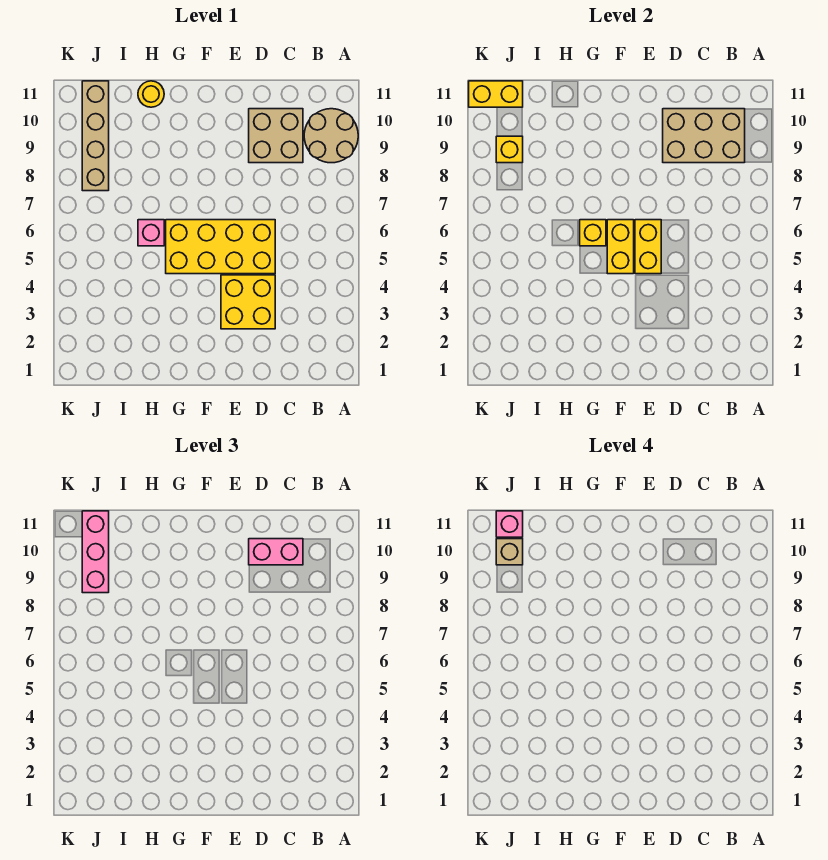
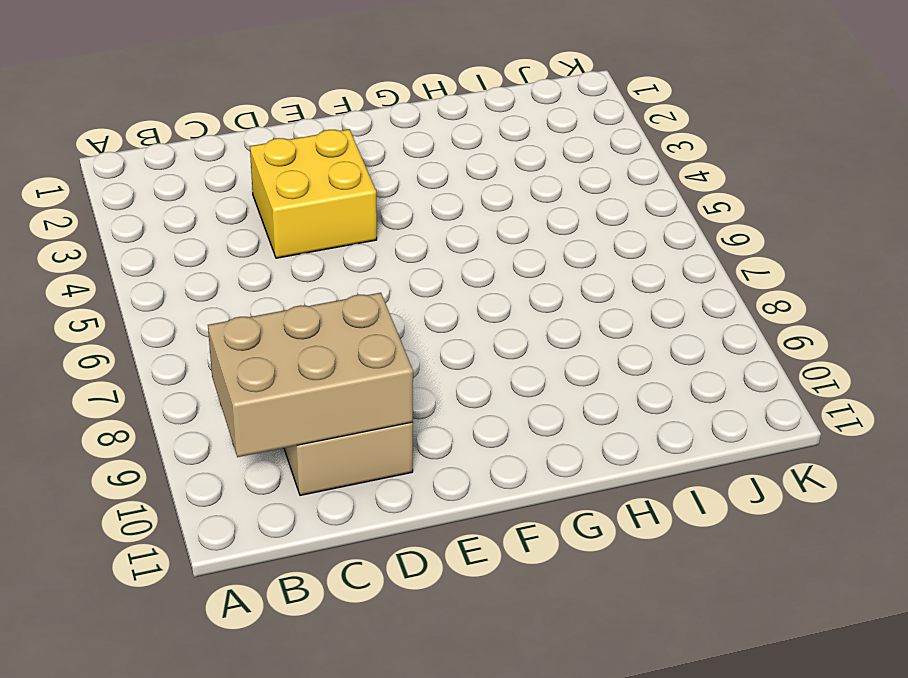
none -> tan round brick A9:B10 level 1
none -> yellow brick D5:G6 level 1
none -> pink brick H6 level 1

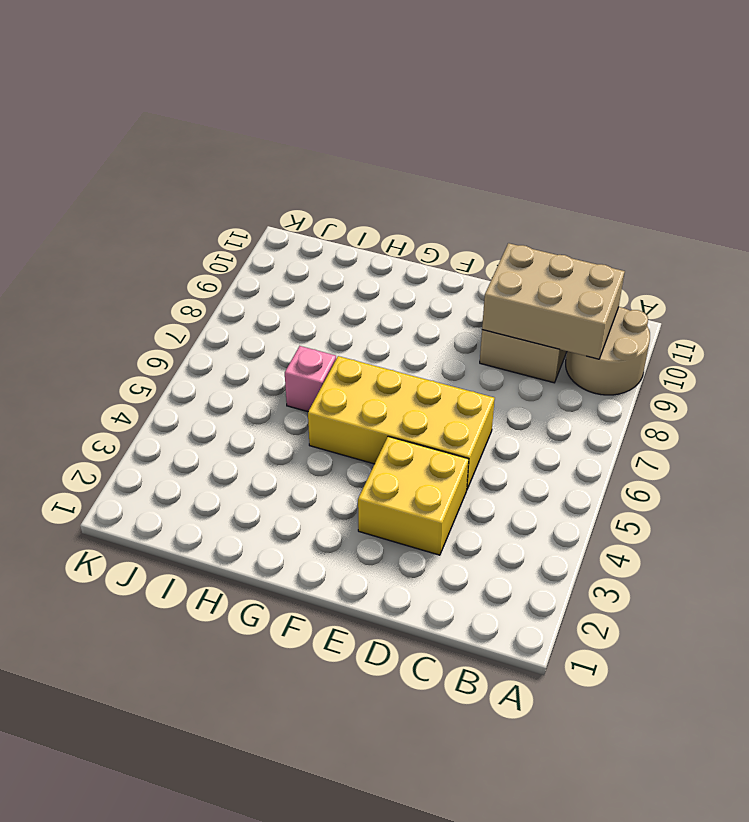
none -> yellow round brick H11 level 1
none -> tan brick J8:J11 level 1
none -> yellow brick E5:E6 level 2

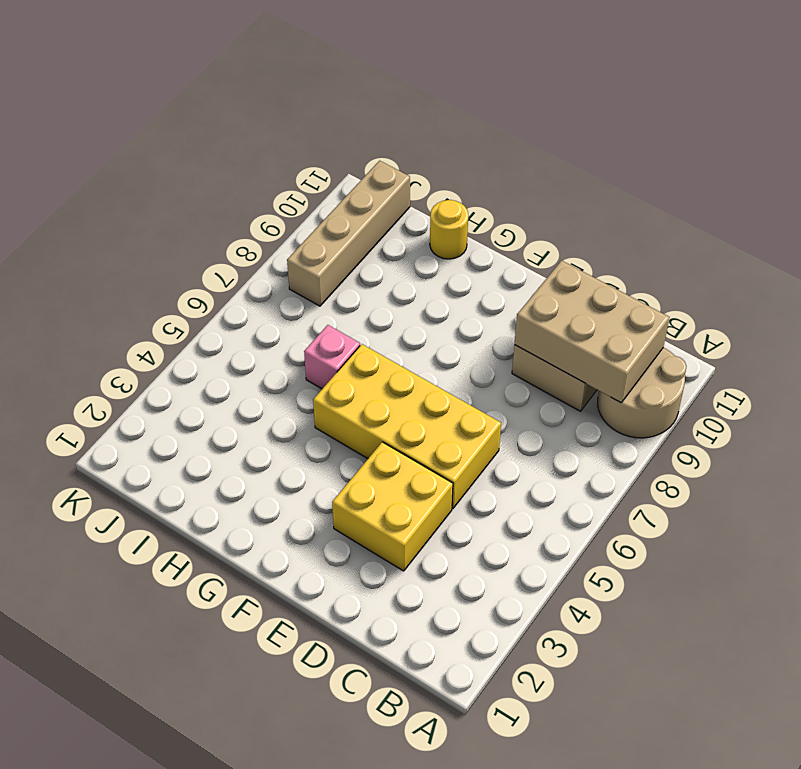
none -> yellow brick E5:E6 level 2
none -> yellow brick F5:F6 level 2
none -> yellow brick G6 level 2

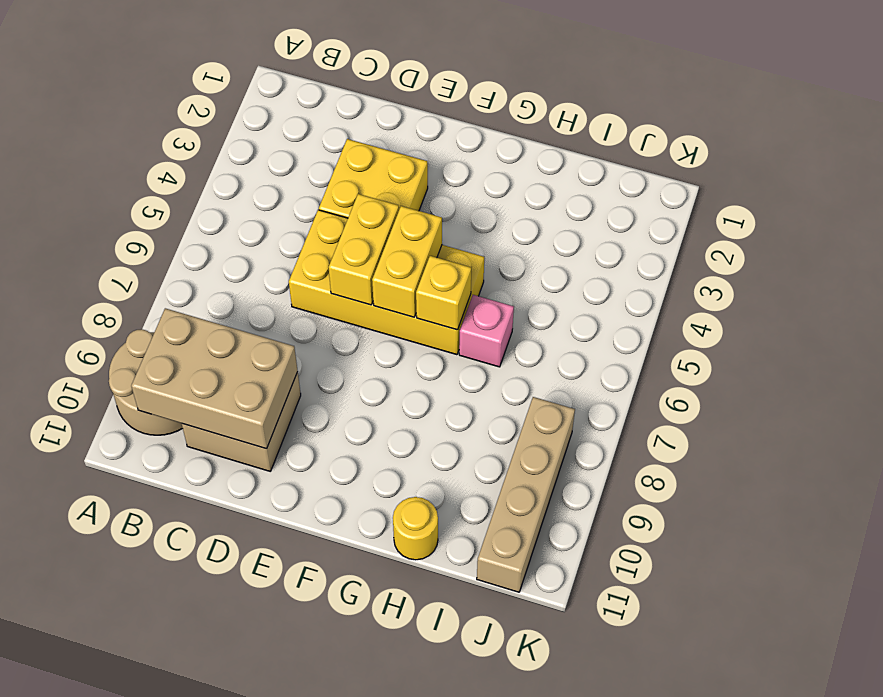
none -> yellow brick J9 level 2
none -> yellow brick J11:K11 level 2
none -> pink brick C10:D10 level 3

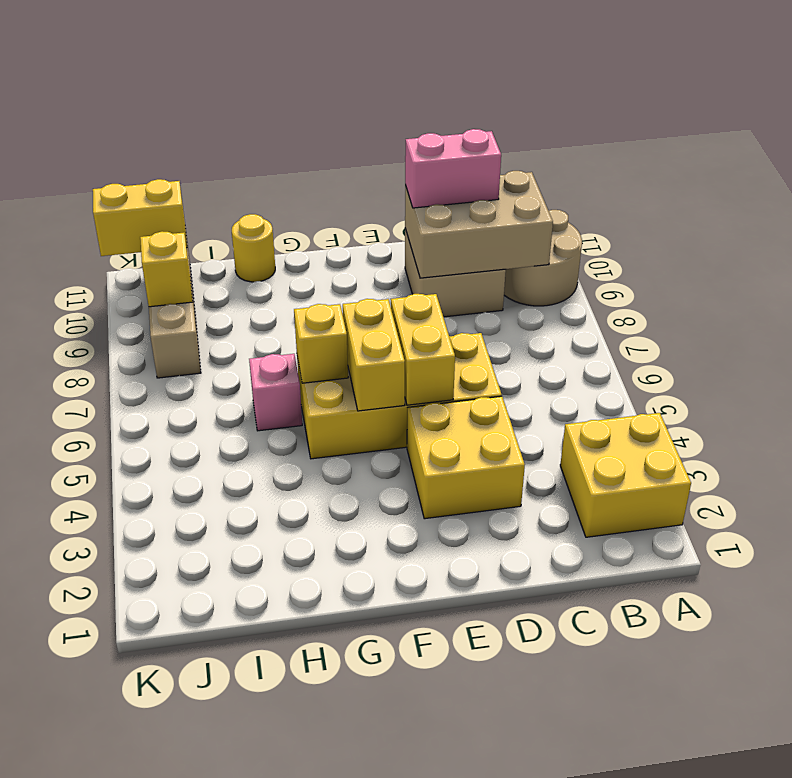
yellow brick A2:B3 level 1 -> none
none -> pink brick J9:J11 level 3
none -> tan brick J10 level 4
none -> pink brick J11 level 4

